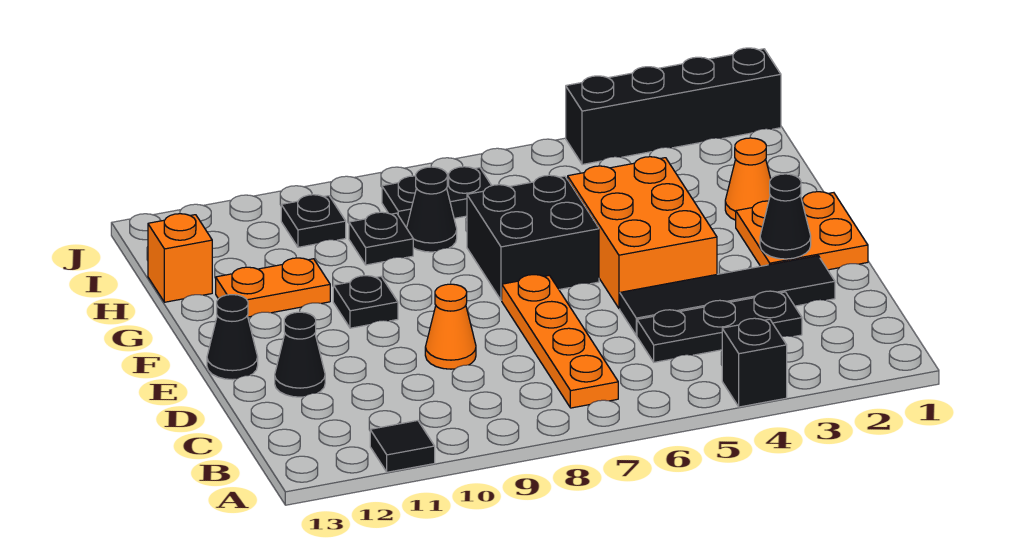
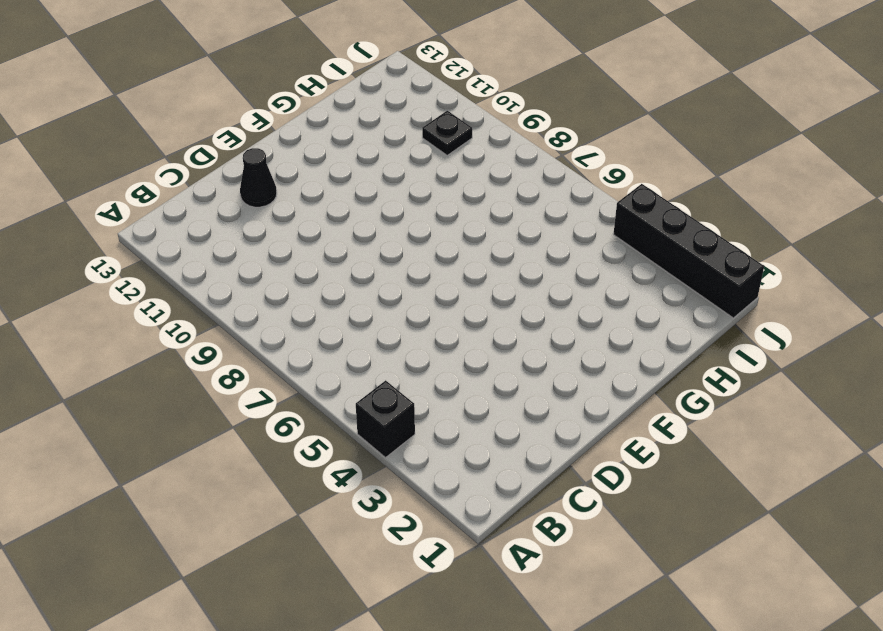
none -> black tile A11 level 1
none -> orange plate B7:E7 level 1
none -> black plate C3:C5 level 1

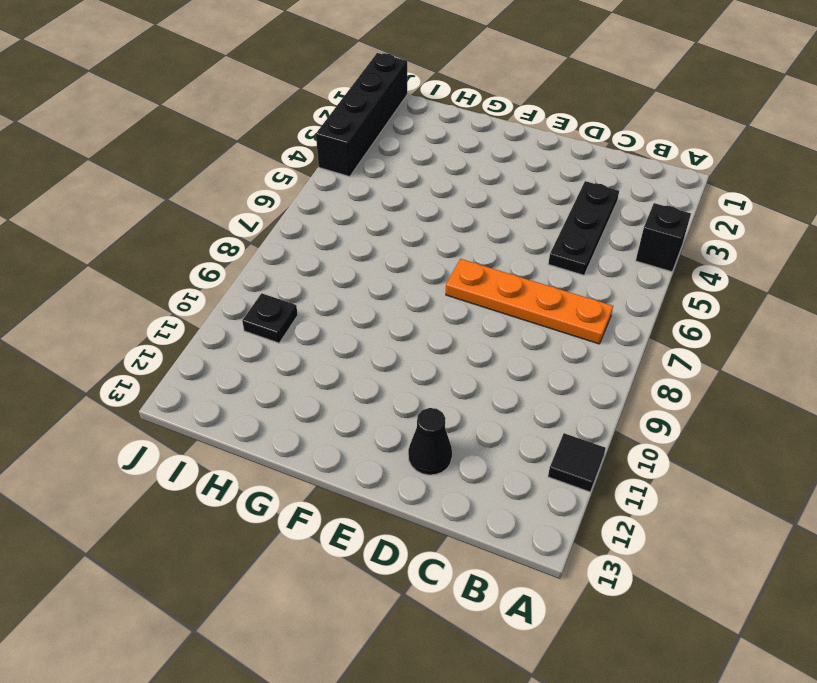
none -> black tile D2:D5 level 1
none -> orange cone D9 level 1
none -> orange plate E1:F2 level 1

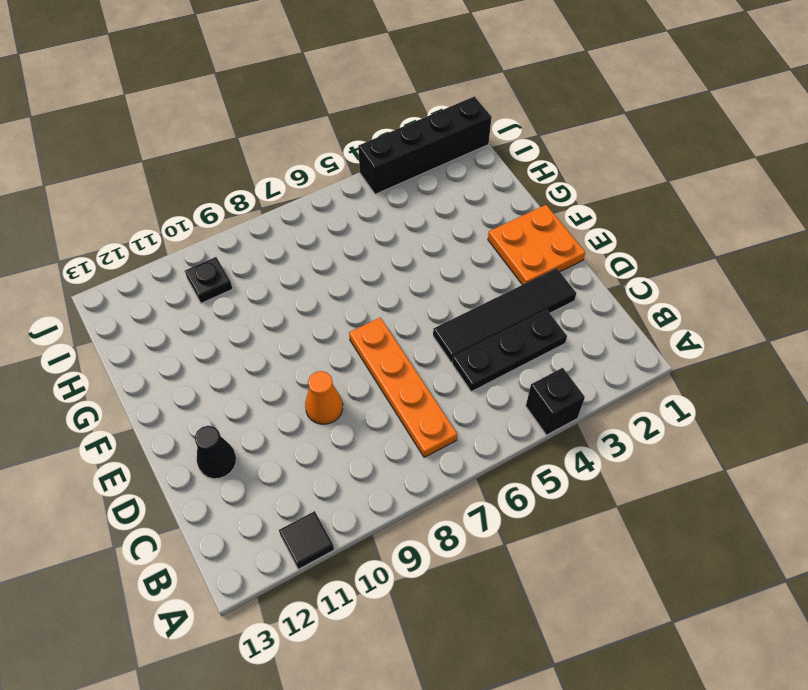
none -> orange brick E4:G5 level 1
none -> black cone E13 level 1
none -> black brick F6:G7 level 1

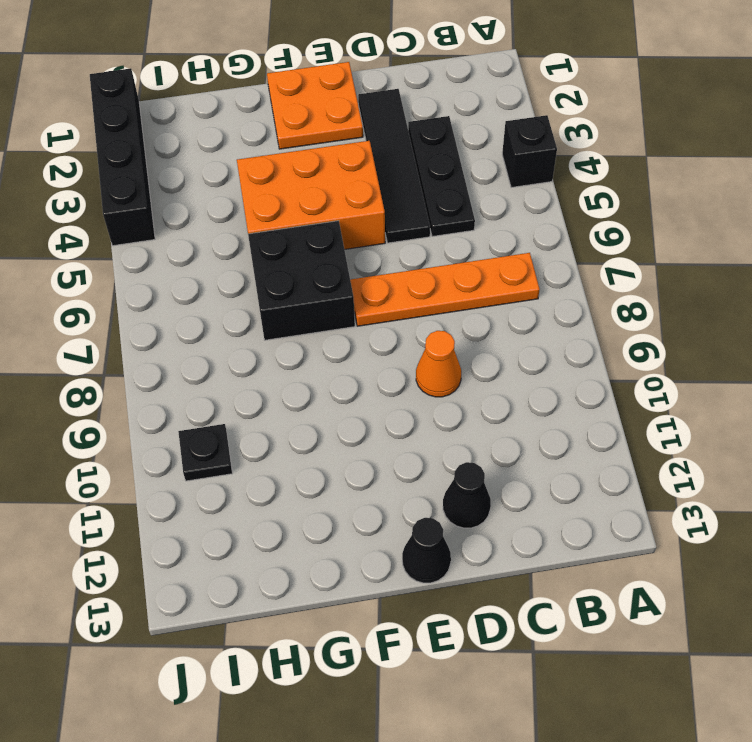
none -> black tile A11 level 1
none -> black plate F10 level 1
none -> orange cone G2 level 1

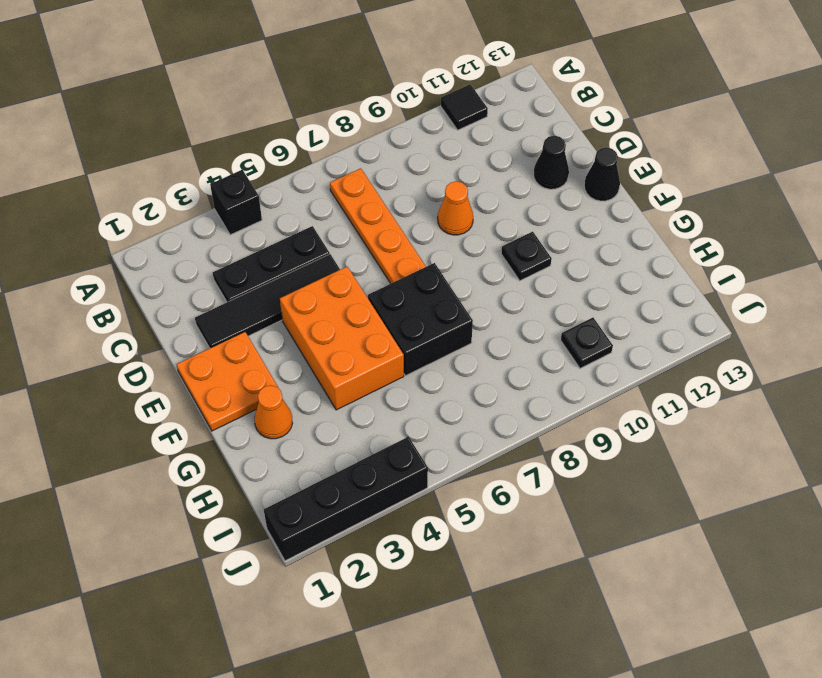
none -> orange plate G11:G12 level 1
none -> black cone H8 level 1
none -> black plate H9 level 1

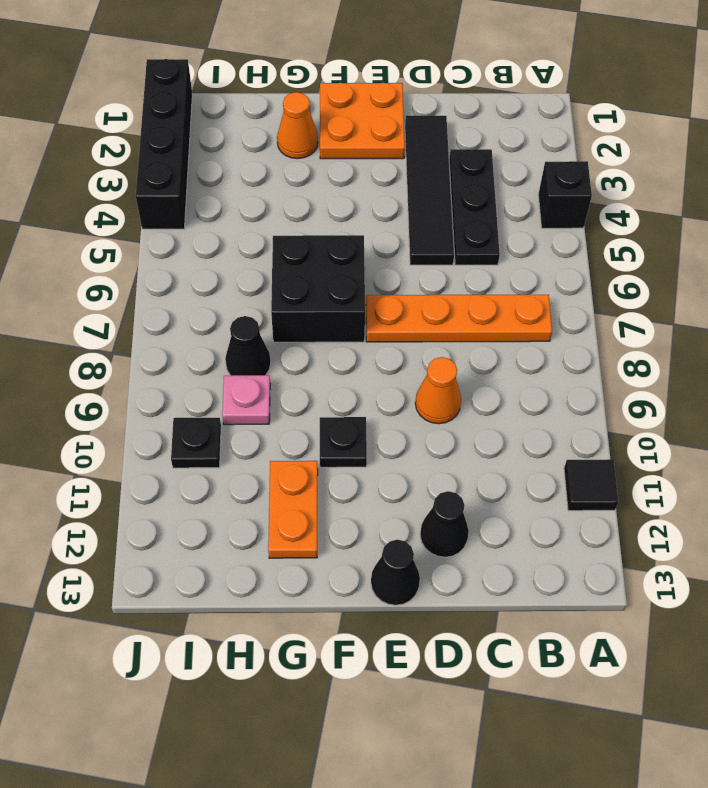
pink plate H9 level 1 -> black plate H9 level 1
none -> orange brick E4:G5 level 1
none -> orange brick H13 level 1
none -> black plate I7:I8 level 1

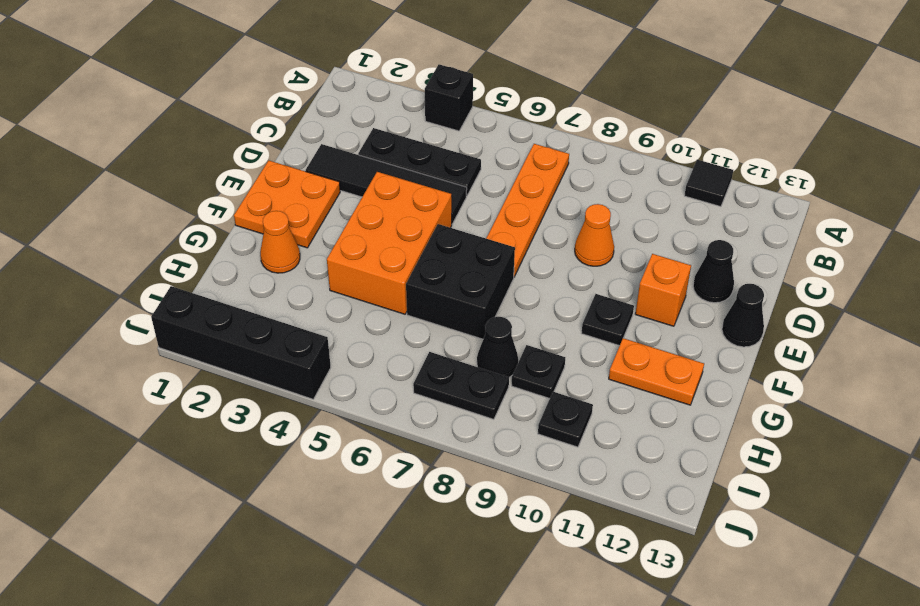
orange brick E11 level 1 -> orange brick H13 level 1
none -> black cone E2 level 2

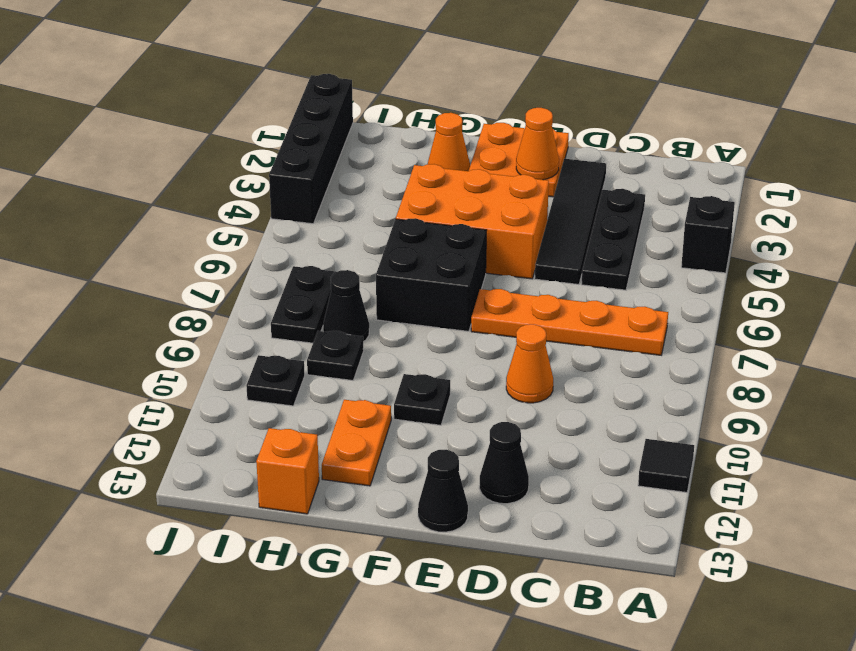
orange cone E2 level 2 -> black cone E2 level 2

